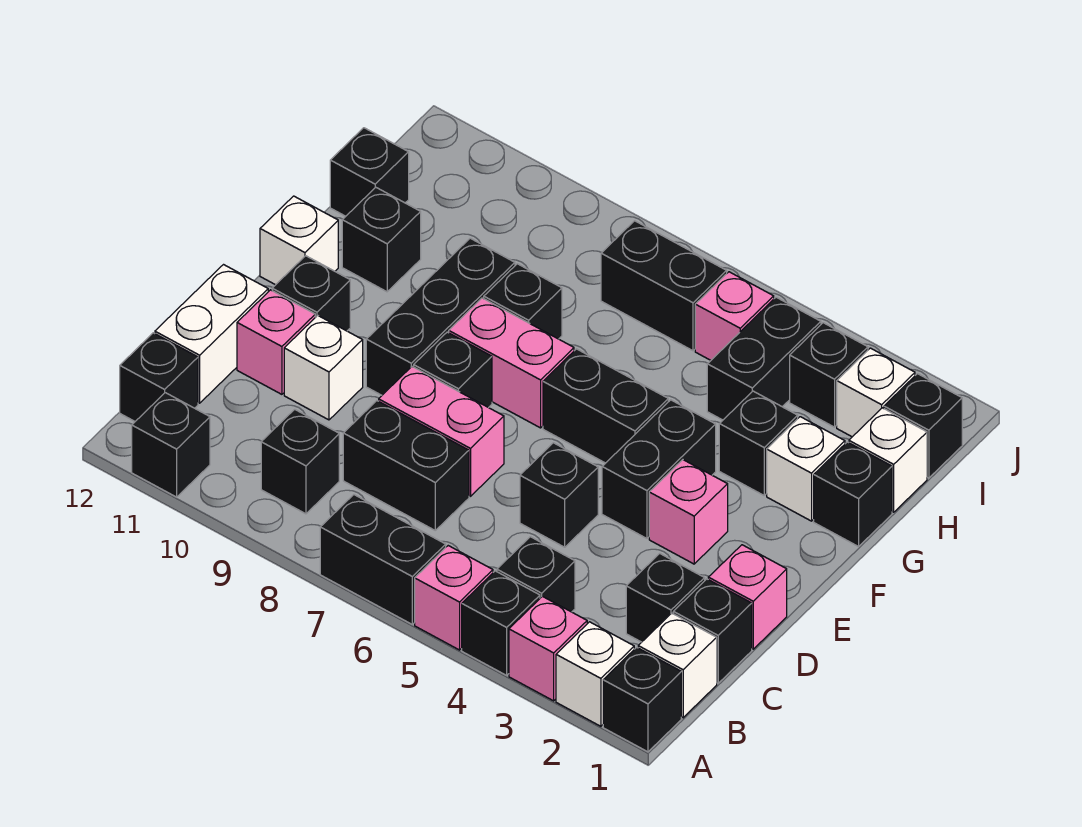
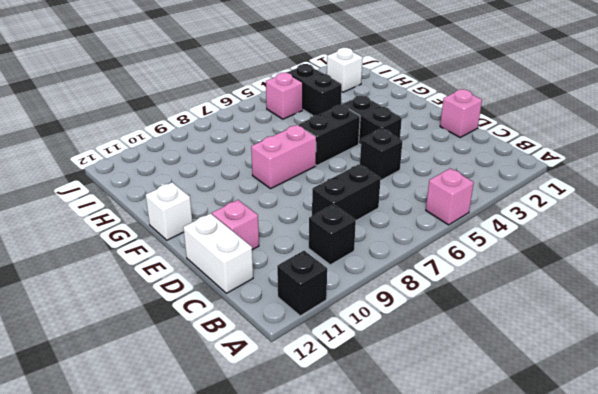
none -> black brick A1 level 1
none -> white brick A2 level 1
none -> pink brick A3 level 1
none -> black brick A4 level 1

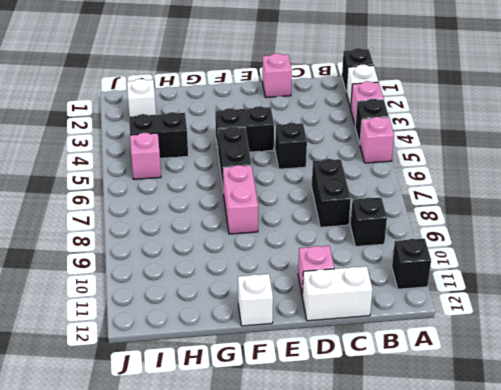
none -> black brick A6:A7 level 1
none -> white brick B1 level 1
none -> black brick B4 level 1
none -> black brick B12 level 1

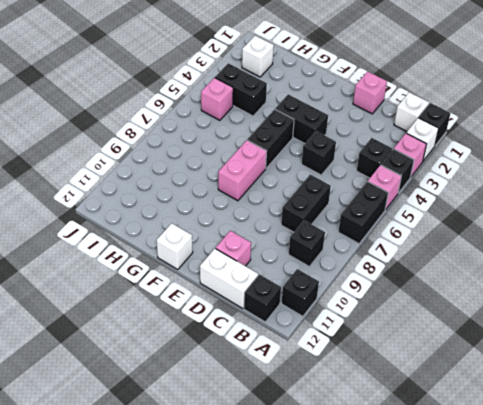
none -> black brick C1 level 1
none -> black brick C2 level 1
none -> pink brick D7:D8 level 1
none -> white brick D10 level 1

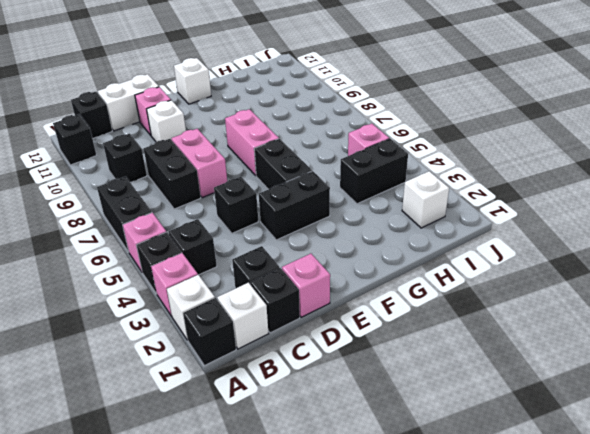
none -> pink brick E3 level 1
none -> black brick E8 level 1
none -> black brick E9:G9 level 1
none -> black brick E11 level 1

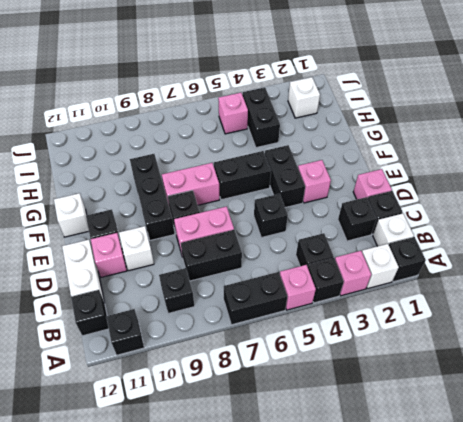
none -> black brick G1 level 1
none -> white brick G2 level 1
none -> black brick G3 level 1
none -> black brick G8 level 1

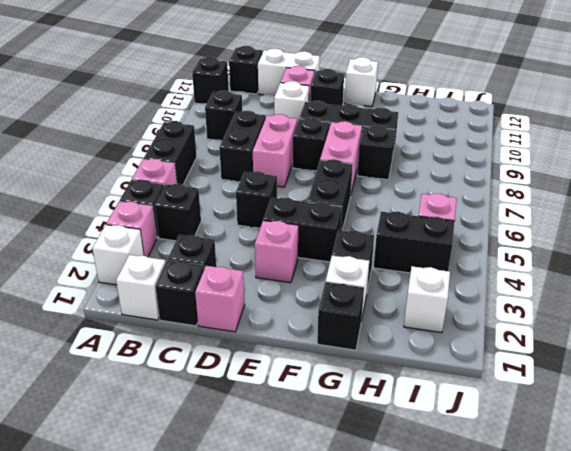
none -> black brick A1 level 1
none -> black brick G11 level 1
none -> white brick H1 level 1
none -> black brick H12 level 1

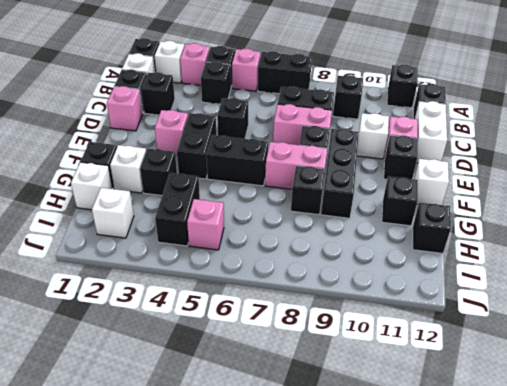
none -> black brick I1 level 1
none -> black brick I3 level 1
none -> black brick I6:I7 level 1

